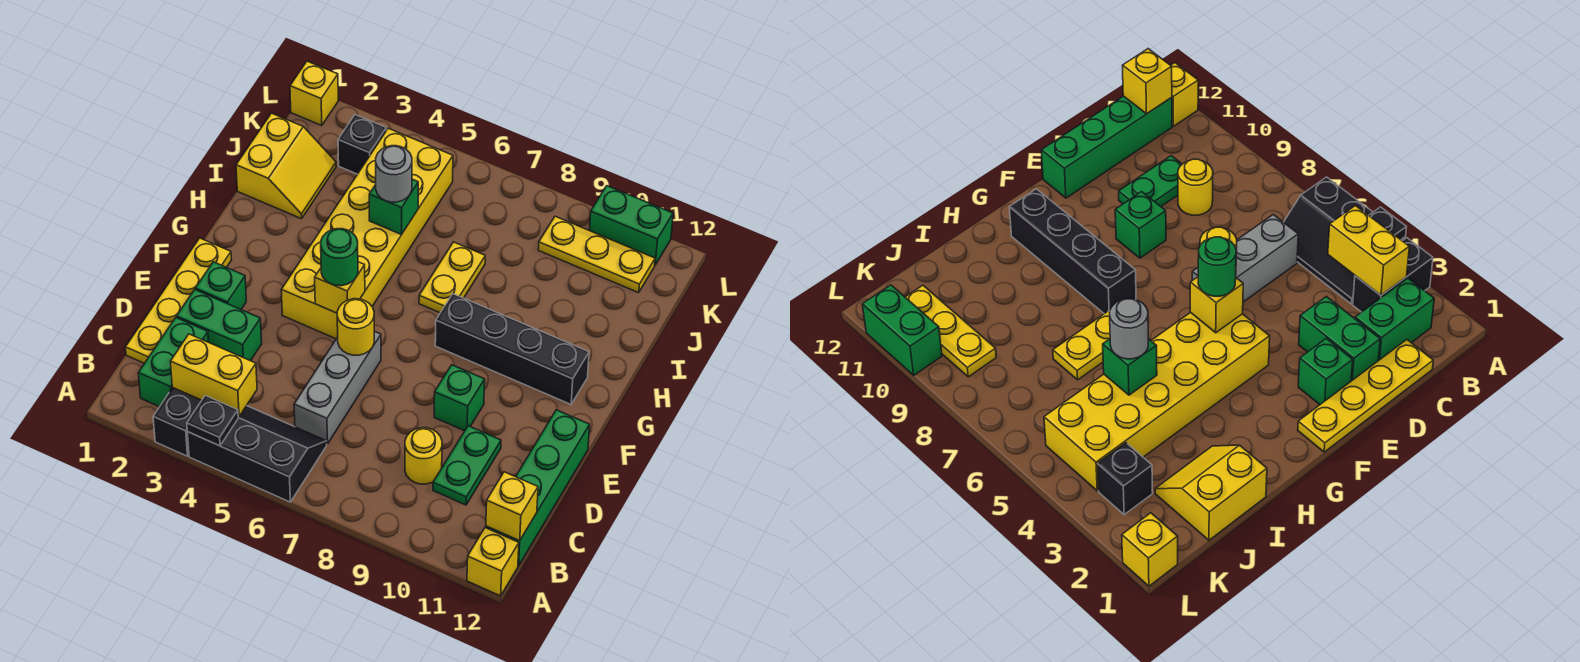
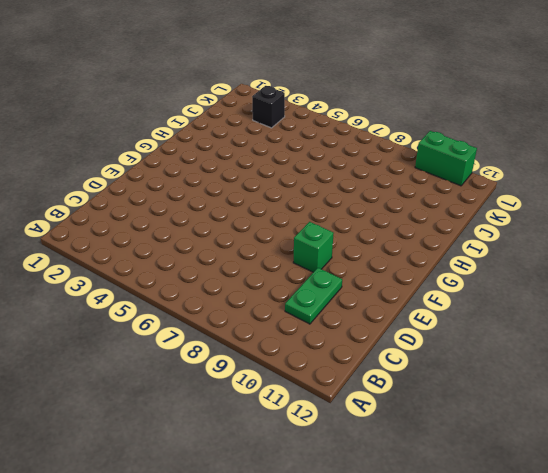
none -> black brick A3:B3 level 1
none -> black slope A4:B6 level 1 top A
none -> yellow brick A12 level 1

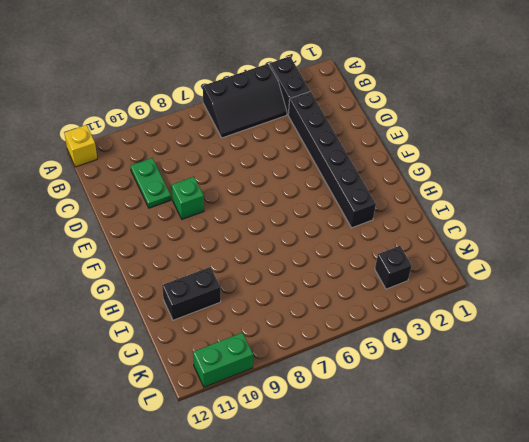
black brick C3:H3 level 1 -> green brick D2:D3 level 1
black brick I10:I11 level 1 -> none
none -> green brick B2:C2 level 1
none -> green brick B12:E12 level 1
none -> yellow plate C1:F1 level 1

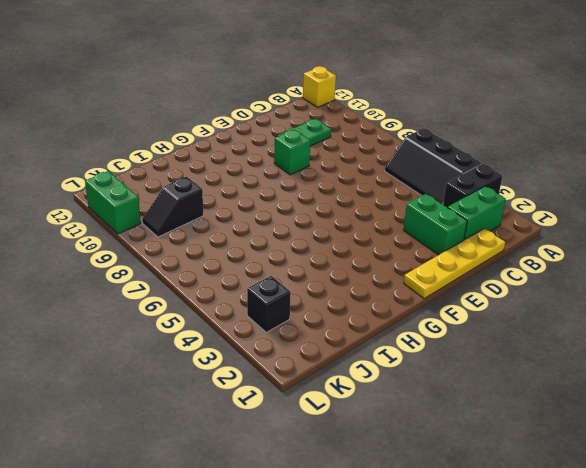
black slope J9:K9 level 1 top J -> yellow plate K9:K11 level 1
none -> green brick B12:E12 level 1
none -> grey brick C6:E6 level 1
none -> yellow round brick C9 level 1

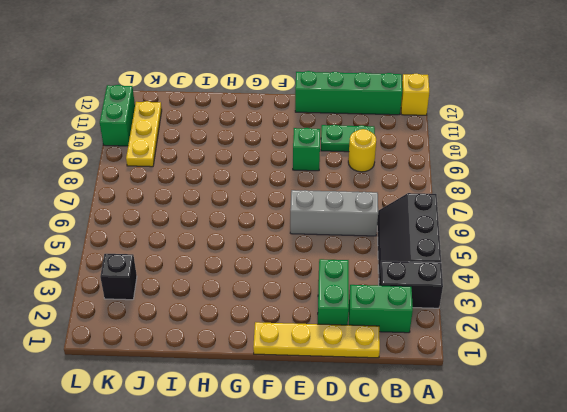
none -> green brick E2 level 1
none -> yellow brick F4:K5 level 1
none -> black brick G8:G11 level 1

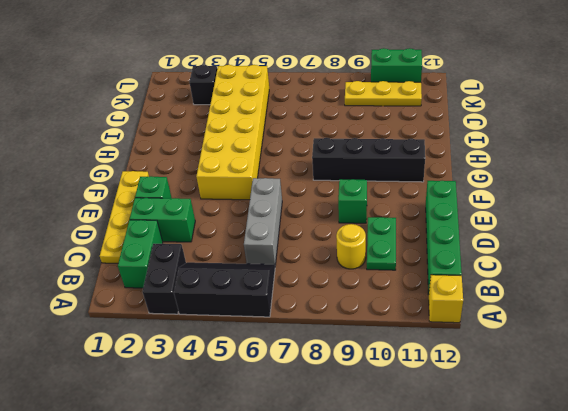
none -> yellow plate H7:I7 level 1
none -> yellow slope I1:J2 level 1 top 1
none -> yellow brick L1 level 1

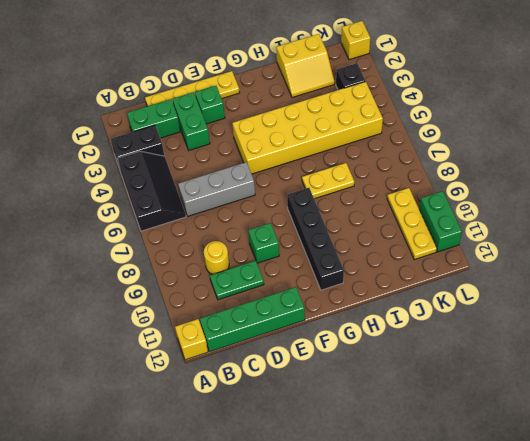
none -> black plate A4 level 2
none -> yellow brick B3:B4 level 2
none -> yellow brick B12 level 2

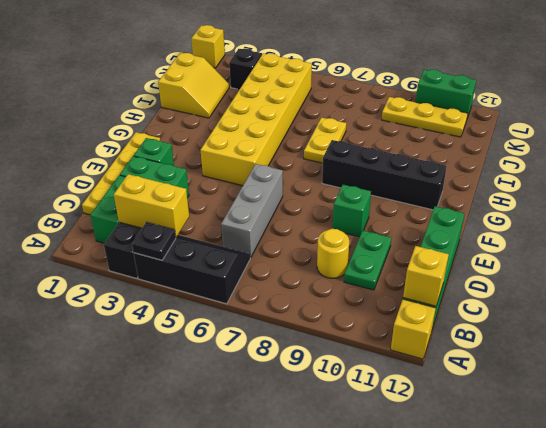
none -> yellow round brick E6 level 2
none -> yellow brick F5 level 2
none -> green brick I5 level 2

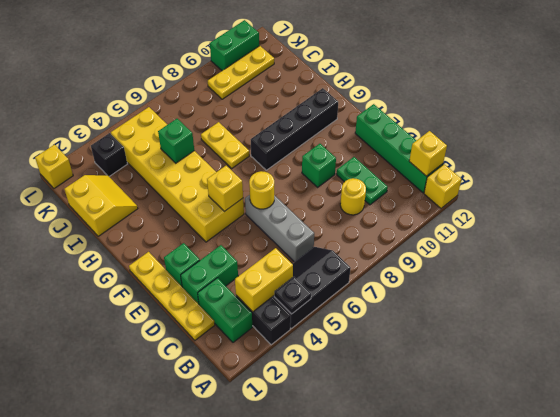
none -> green round brick F5 level 3
none -> grey round brick I5 level 3

